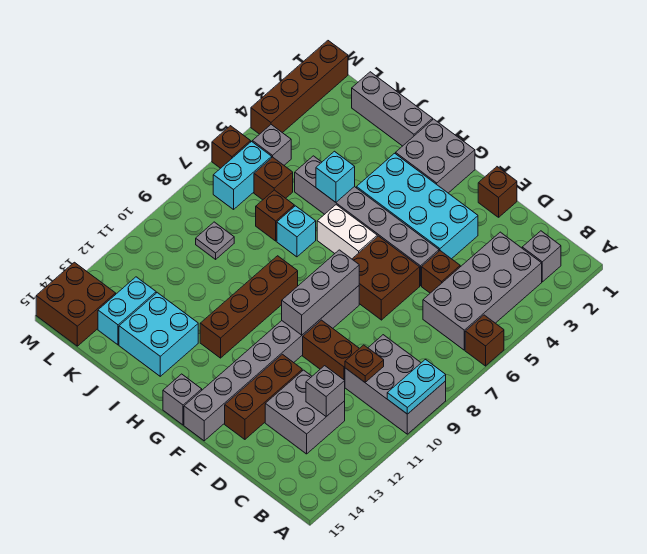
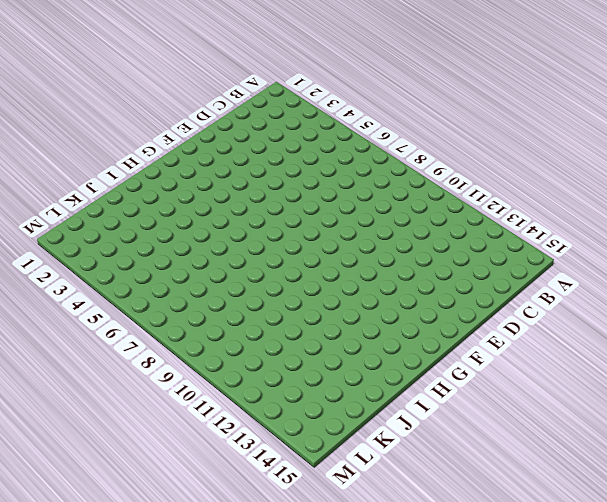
none -> brown brick A6 level 1
none -> grey brick A9:C10 level 1
none -> grey brick B2 level 1
none -> grey brick B3:C6 level 1

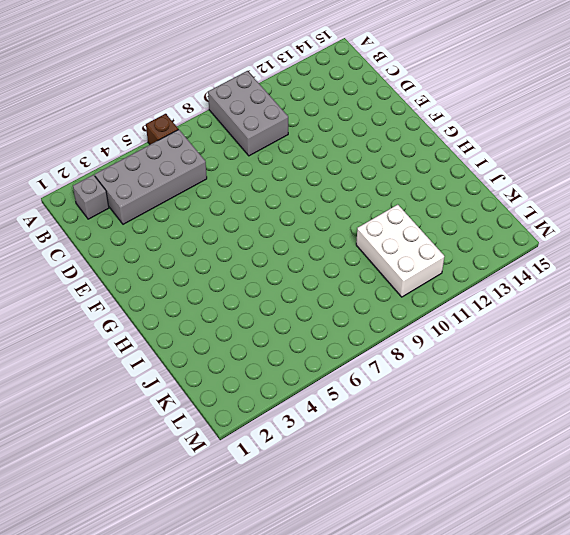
white brick J10:L11 level 1 -> none
none -> grey brick C12:D13 level 1
none -> brown brick D5 level 1
none -> brown brick D10:E10 level 1
none -> brown brick E1 level 1

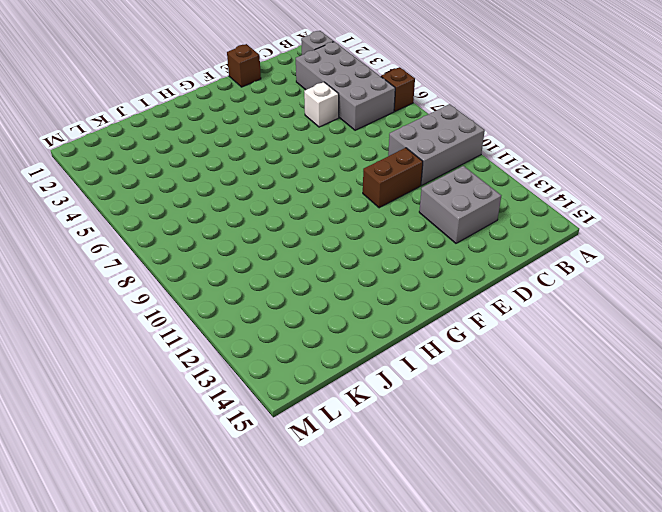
white brick D5 level 1 -> brown brick D5 level 1
none -> cyan brick E3:H4 level 1
none -> grey brick E5:J5 level 1
none -> brown brick E6:F7 level 1
none -> brown brick E12:E14 level 1

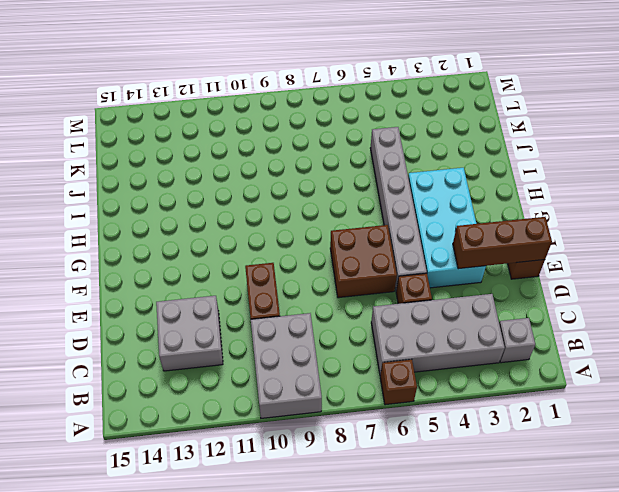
brown brick E1:E3 level 2 -> brown brick E12:E14 level 1
none -> grey brick F8:F15 level 1
none -> grey brick G1:H2 level 1
none -> white brick G6:H6 level 1
none -> grey brick G15 level 1

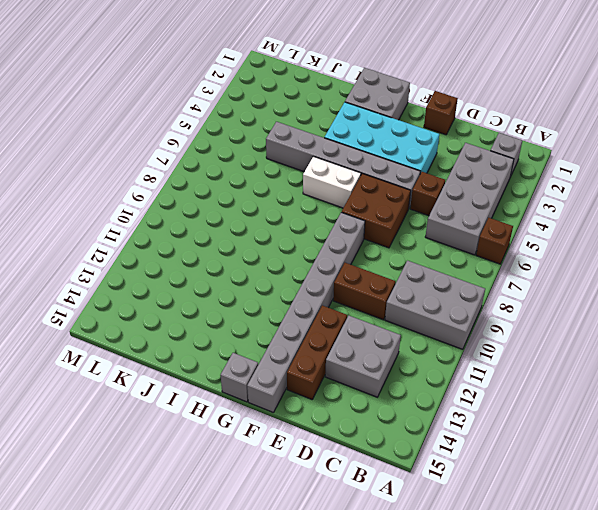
none -> brown brick H9:H12 level 1
none -> grey brick I1:K1 level 1
none -> cyan brick I7 level 1
none -> cyan brick I13:J14 level 1

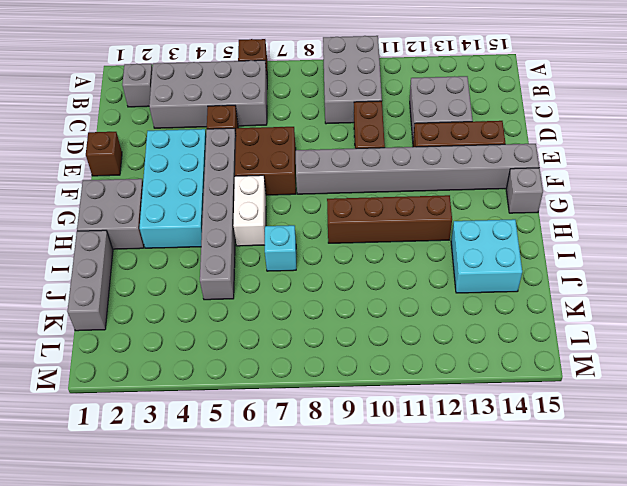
none -> brown brick J7 level 1
none -> brown brick K6 level 1
none -> grey plate K9 level 1
none -> cyan brick K13:K14 level 1

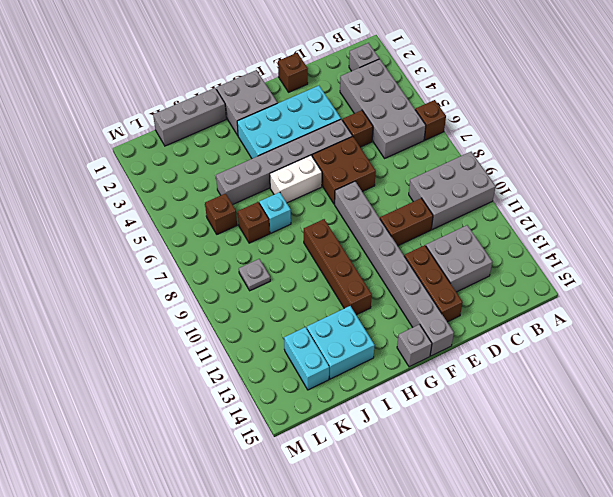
none -> grey brick L5 level 1
none -> cyan brick L6:L7 level 1
none -> brown brick L14:M15 level 1
none -> brown brick M1:M4 level 1

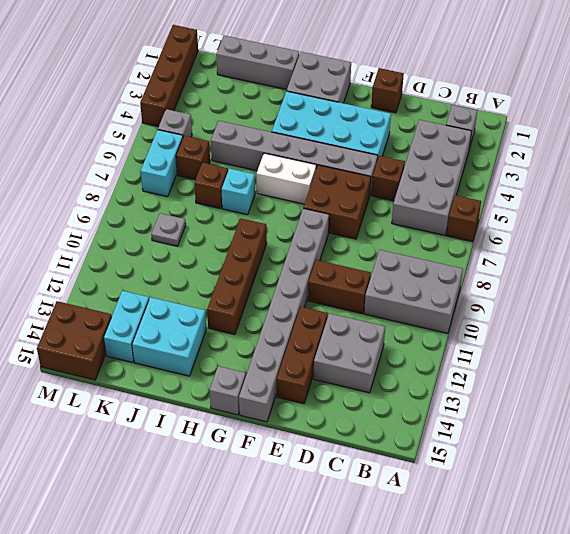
none -> brown brick M6 level 1
none -> cyan plate A9:A10 level 2
none -> brown plate C10 level 2
none -> grey brick C12 level 2

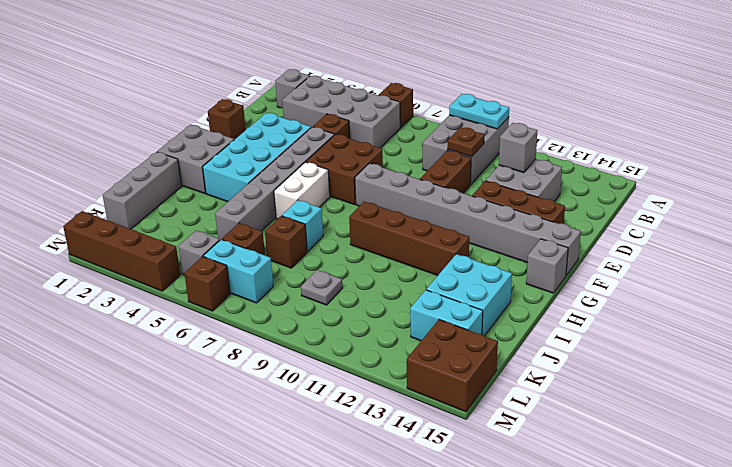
none -> grey brick F8:F10 level 2
none -> cyan brick I5 level 2

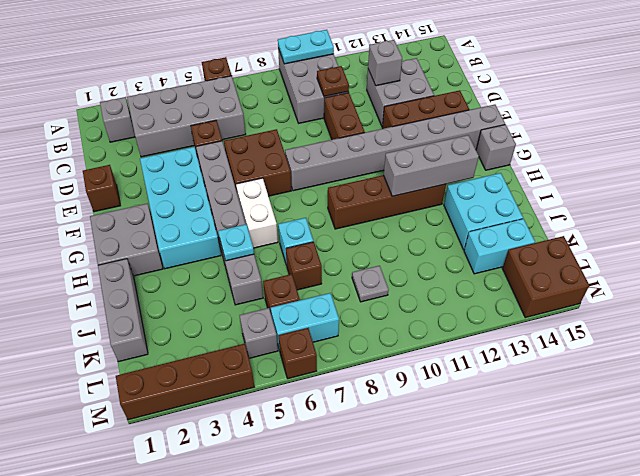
grey brick H11:H13 level 2 -> grey brick F8:F10 level 2
cyan plate I5 level 2 -> cyan brick I5 level 2

